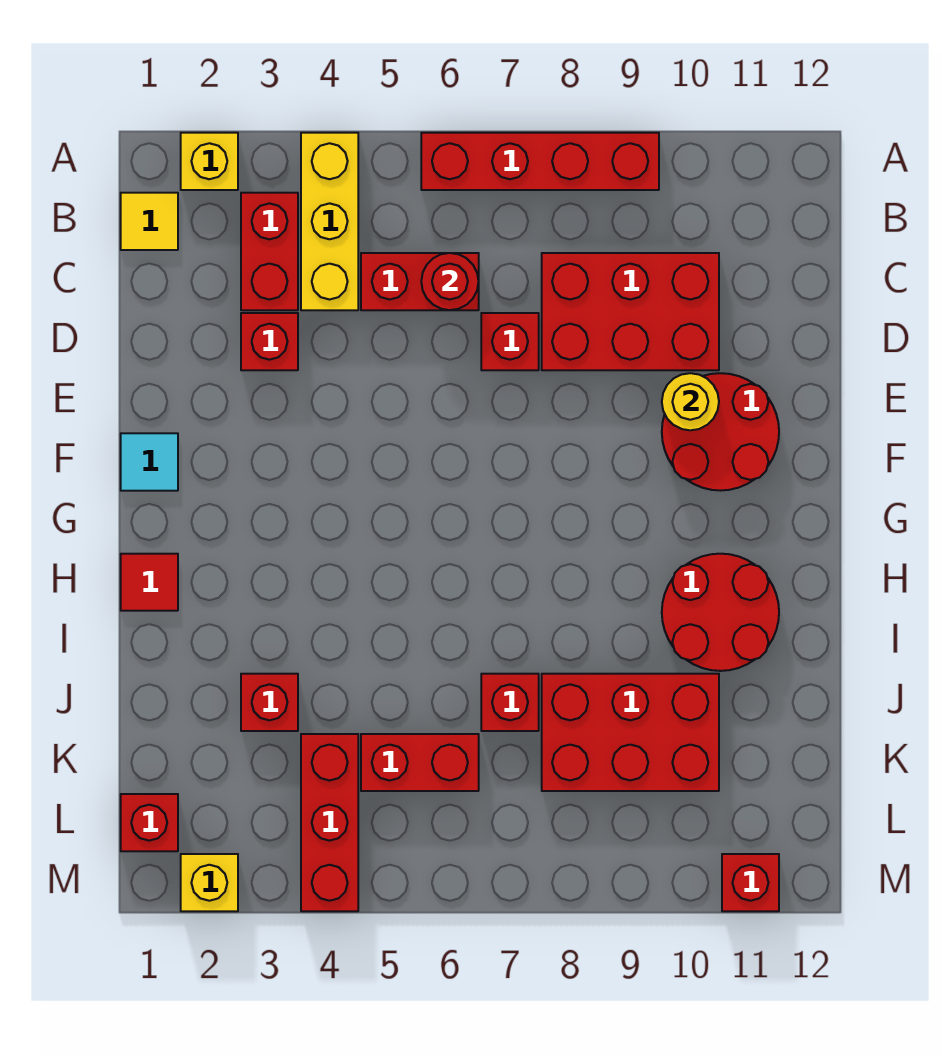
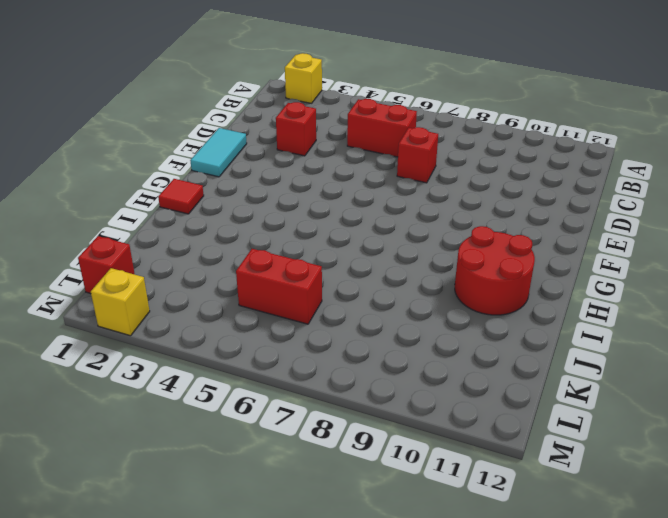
cyan tile E1:F1 level 1 -> cyan tile F1 level 1
none -> yellow brick A4:C4 level 1
none -> red brick A6:A9 level 1
none -> yellow tile B1 level 1

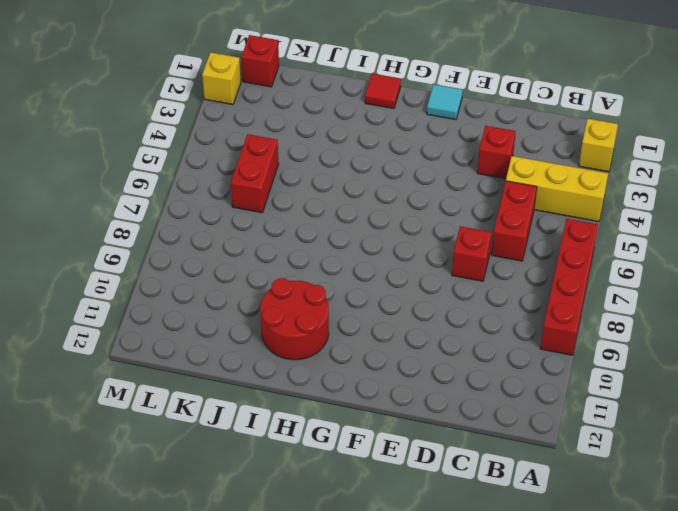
none -> yellow tile B1 level 1
none -> red brick B3:C3 level 1
none -> red brick C8:D10 level 1

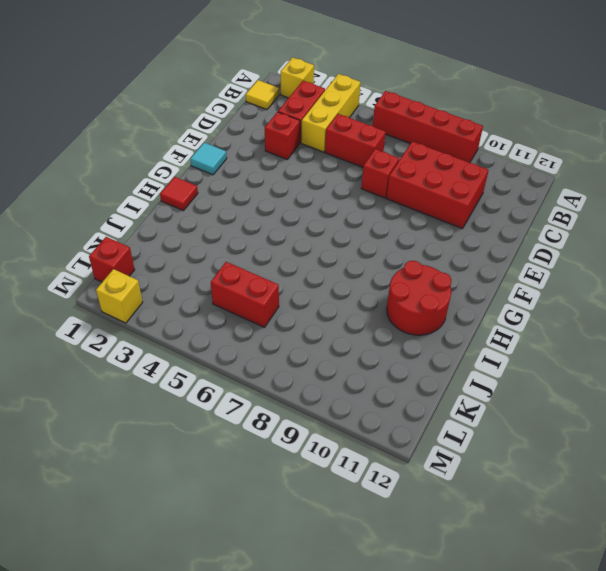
none -> red round brick E10:F11 level 1
none -> red brick J3 level 1
none -> red brick J7 level 1

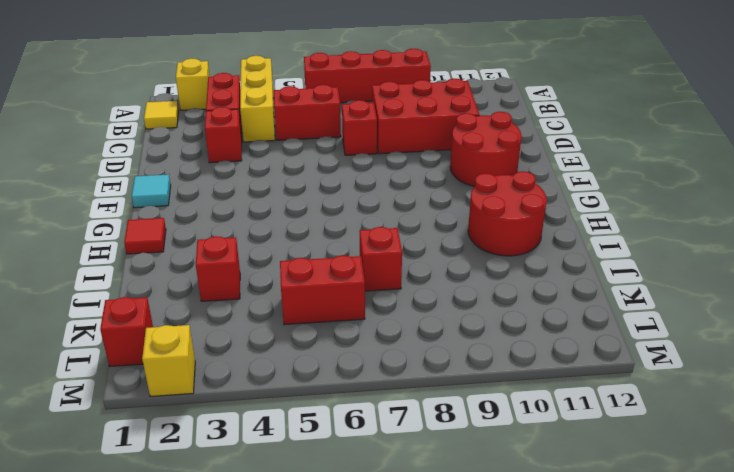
none -> red brick J8:K10 level 1
none -> red brick K4:M4 level 1
none -> red brick M11 level 1

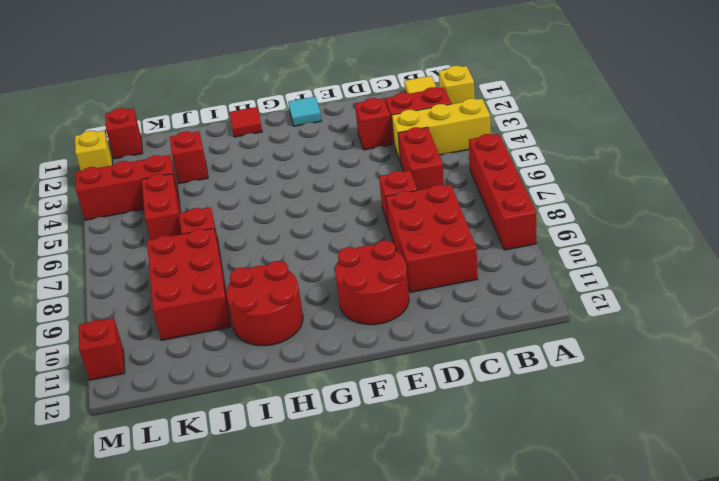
none -> red round brick C6 level 2
none -> yellow round brick E10 level 2

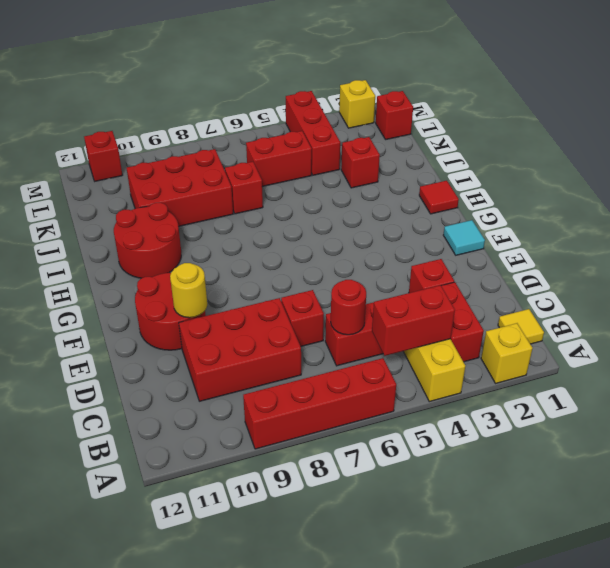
red brick B4:B5 level 2 -> none

